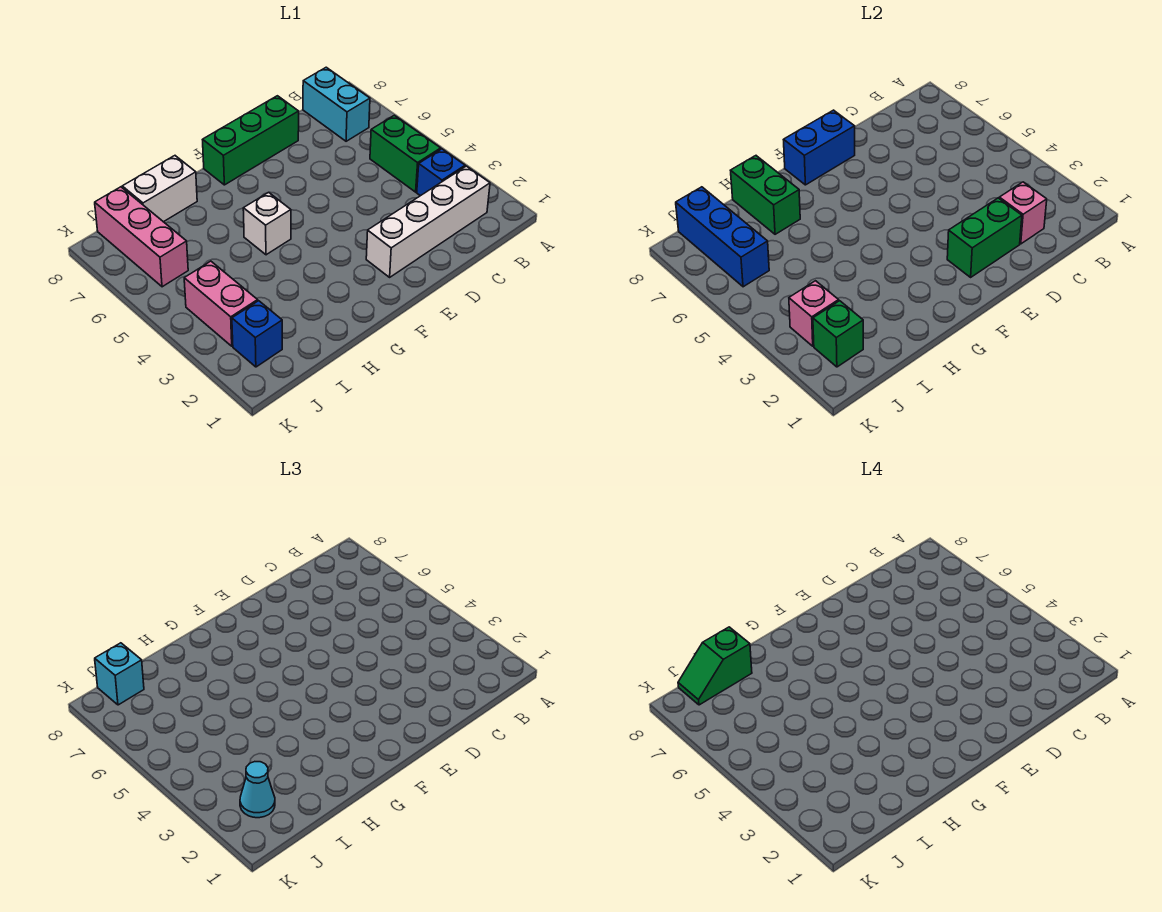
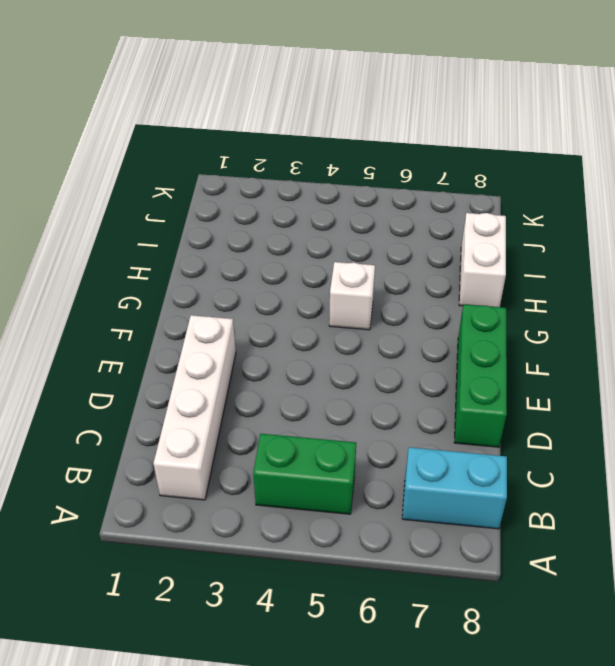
none -> blue brick B3 level 1
none -> blue brick J2 level 1
none -> pink brick J3:J4 level 1

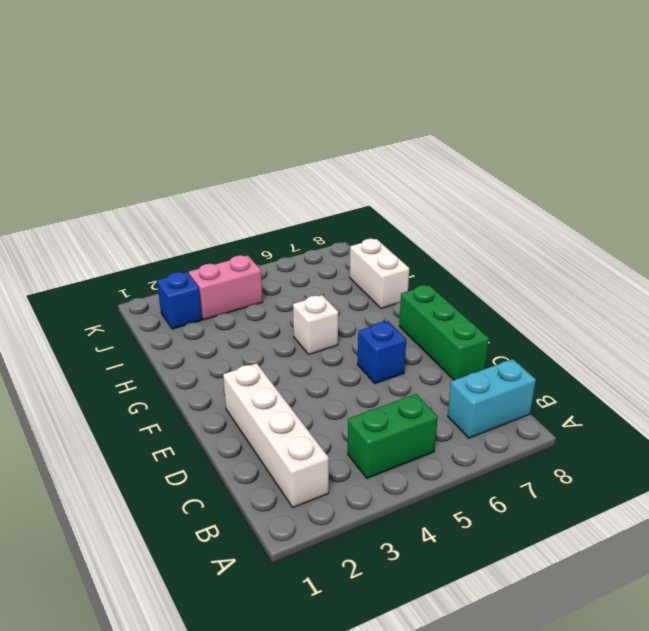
blue brick E6 level 1 -> blue brick B3 level 1
none -> pink brick J6:J8 level 1
none -> pink brick C2 level 2
none -> green brick D2:E2 level 2

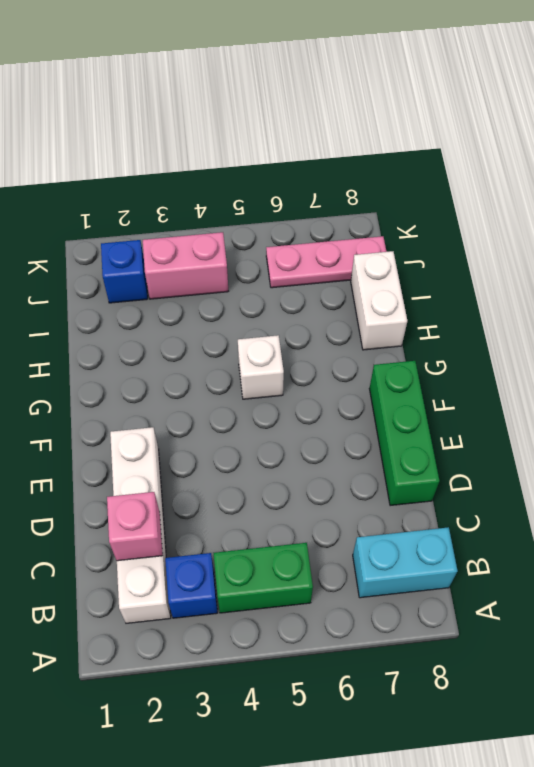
pink plate J6:J8 level 1 -> pink brick J6:J8 level 1
none -> green brick D2:E2 level 2
none -> blue brick E8:F8 level 2
none -> green brick H7:H8 level 2

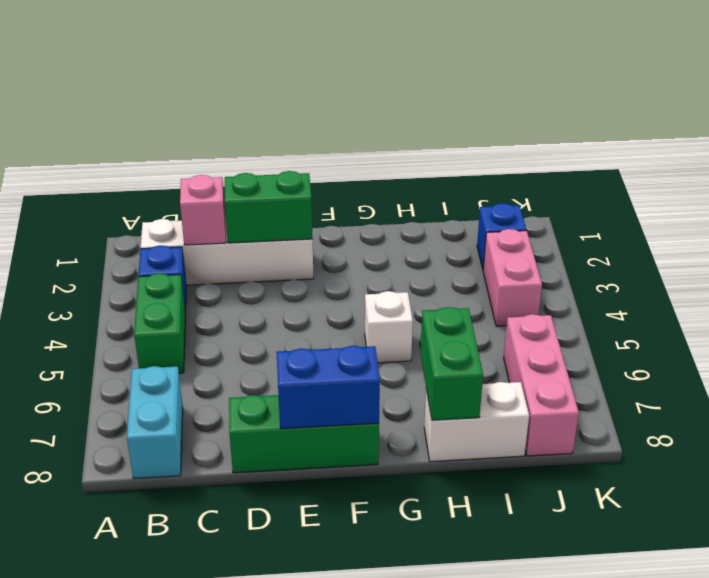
none -> green brick J2 level 2
none -> pink brick J3 level 2
none -> blue brick J6:J8 level 2

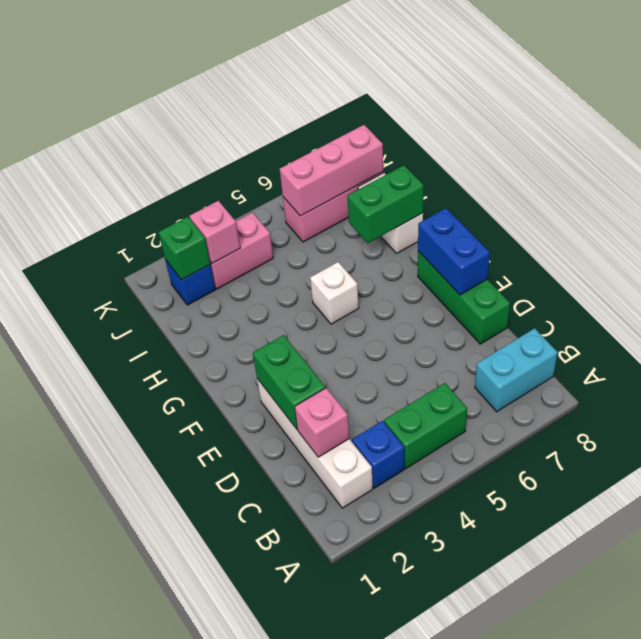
pink brick J6:J8 level 2 -> blue brick J6:J8 level 2
none -> cyan cone J2 level 3
none -> cyan brick J8 level 3
none -> green slope I8:J8 level 4 top I

